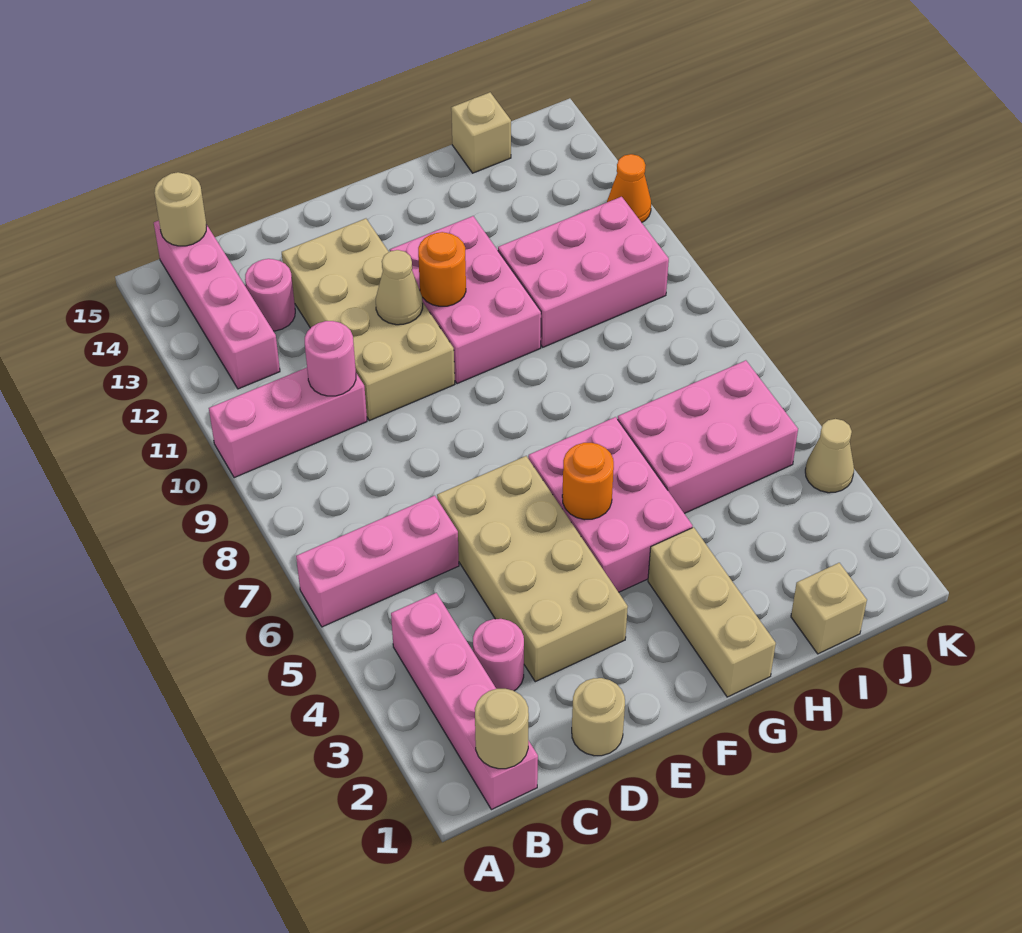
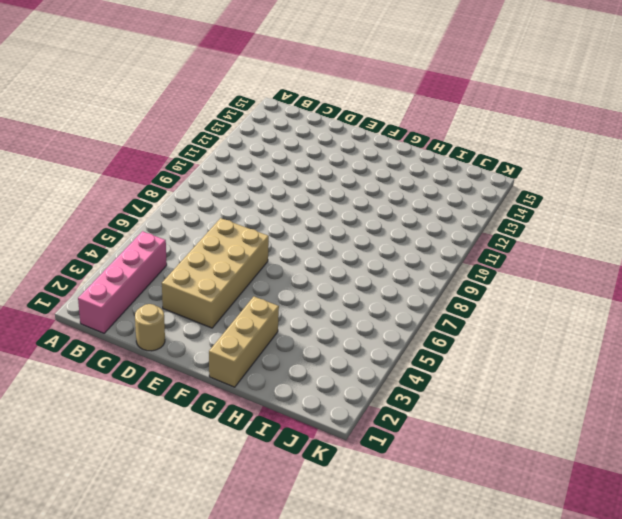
none -> pink brick A6:C6 level 1
none -> pink brick A10:C10 level 1
none -> pink brick B12:B15 level 1

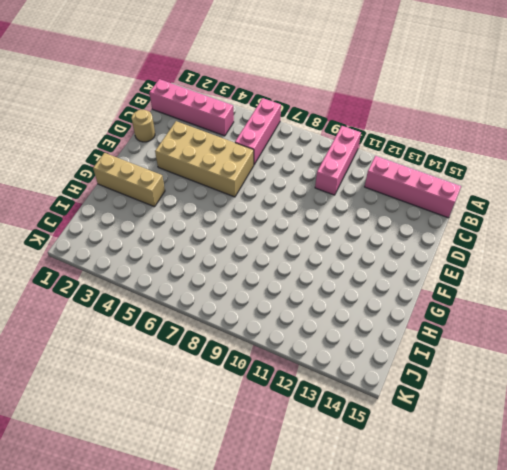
none -> pink round brick C3 level 1
none -> pink round brick C13 level 1
none -> tan brick D10:E13 level 1

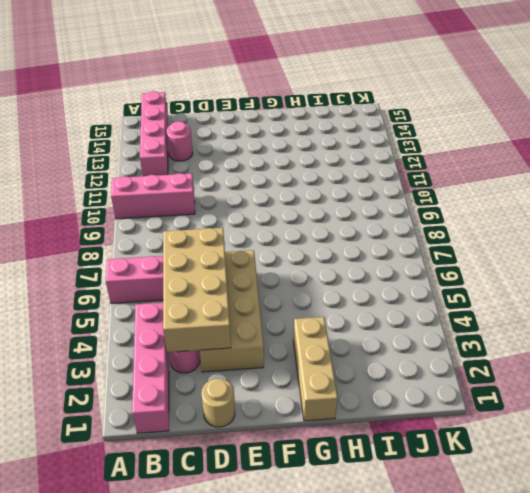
tan brick C3:D6 level 2 -> tan brick D10:E13 level 1
none -> pink brick F4:G6 level 1
none -> pink brick F10:G12 level 1
none -> pink brick H5:J6 level 1

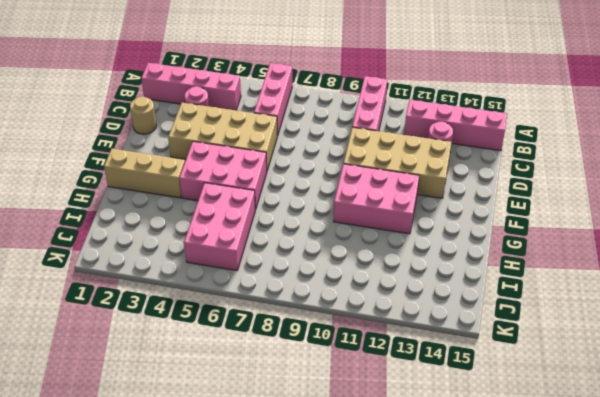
none -> pink brick H10:J11 level 1
none -> tan brick I1 level 1
none -> tan brick I15 level 1

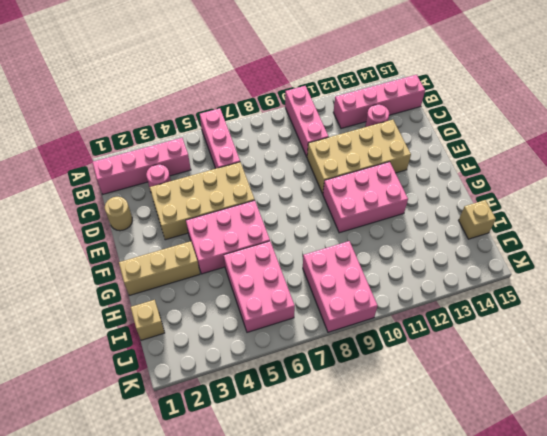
pink brick I8:K9 level 1 -> pink brick H10:J11 level 1
none -> tan cone K4 level 1
none -> orange cone K12 level 1
none -> tan round brick B1 level 2

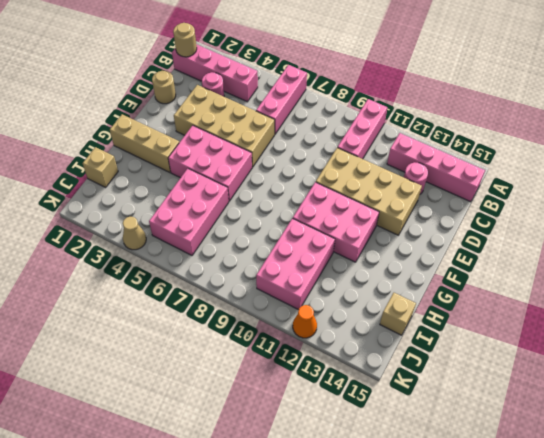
none -> tan round brick B15 level 2
none -> pink round brick C10 level 2
none -> tan cone E11 level 2

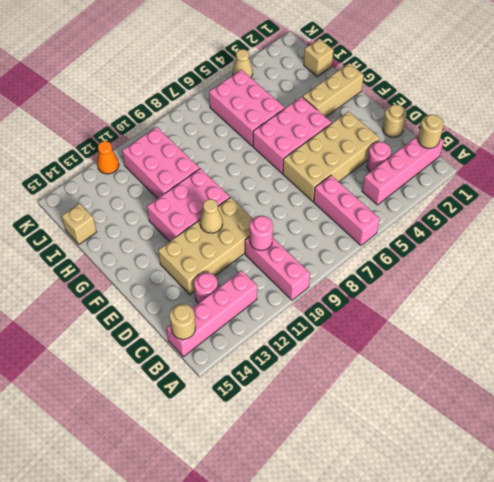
none -> orange round brick F5 level 2
none -> orange round brick F11 level 2

